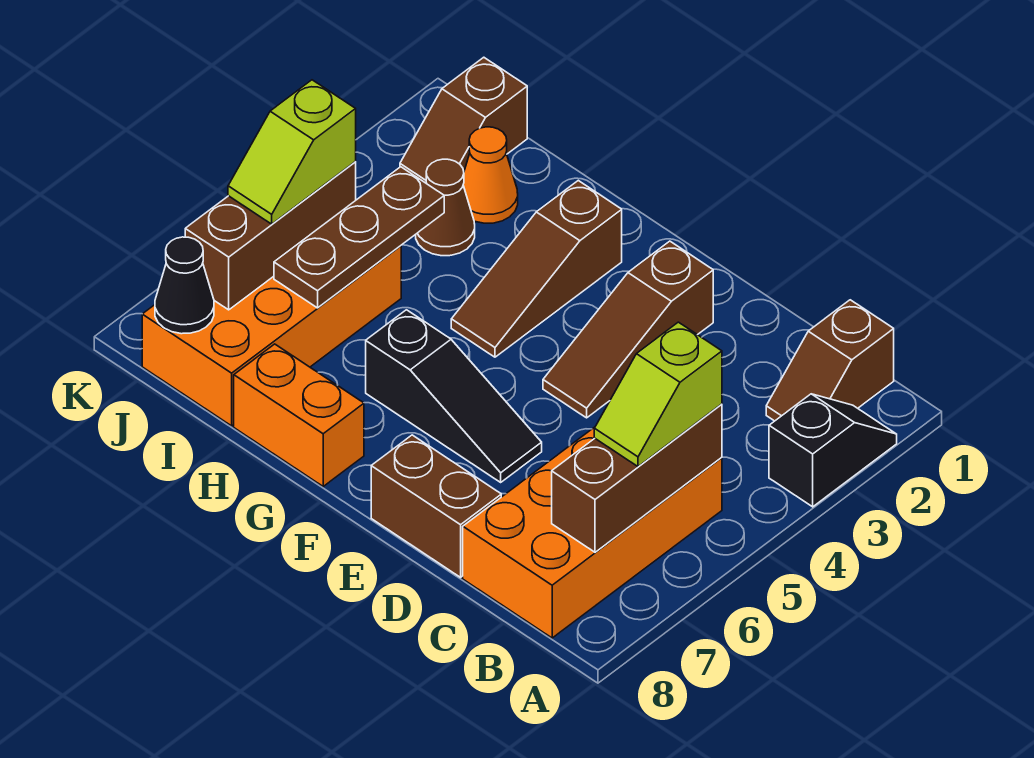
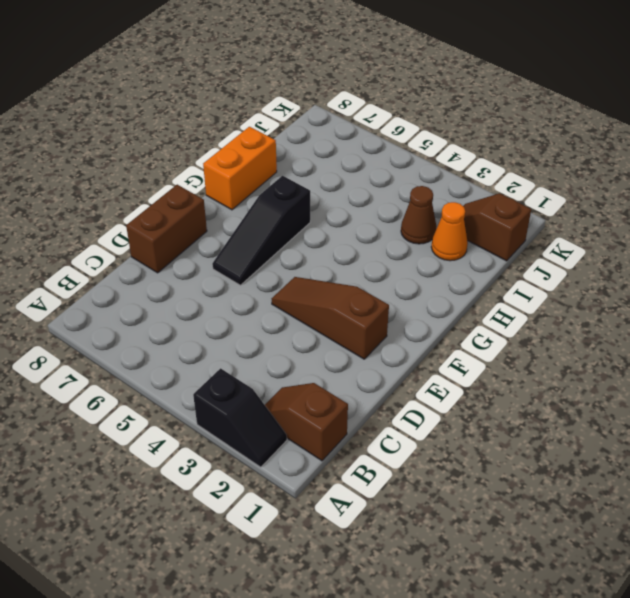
none -> orange brick B5:C8 level 1
none -> brown slope G2:G4 level 1 top 2
none -> orange brick I5:J8 level 1

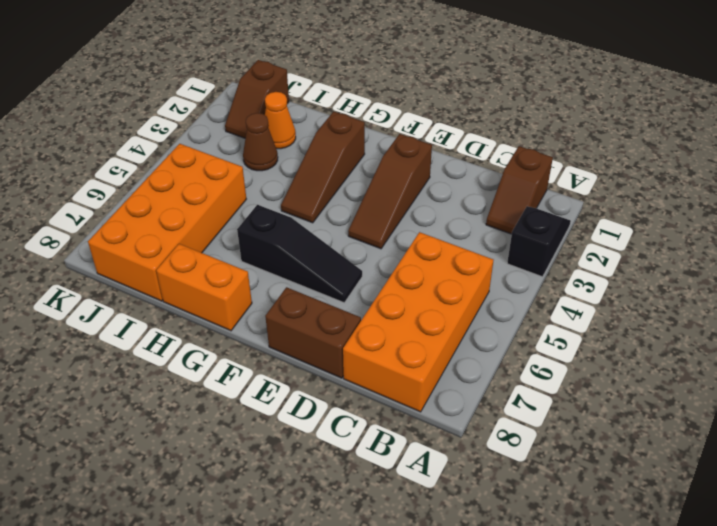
none -> brown brick B5:B7 level 2
none -> brown plate I4:I6 level 2
none -> brown brick J5:J7 level 2

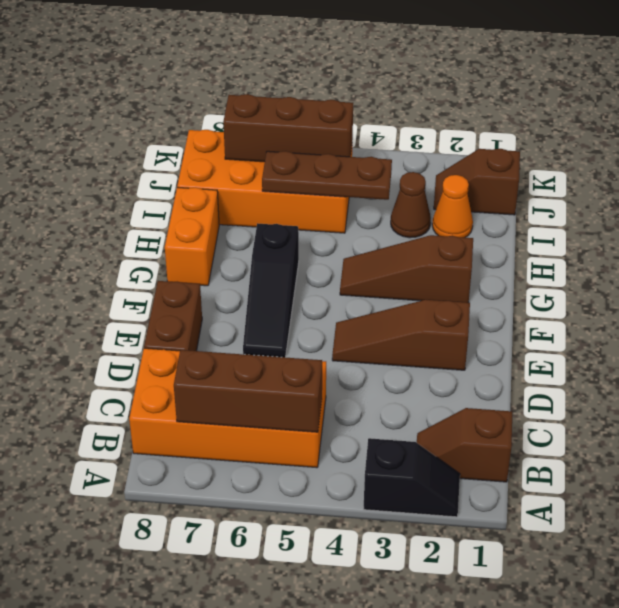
none -> black cone J8 level 2
none -> lime slope B5:B6 level 3 top 5
none -> lime slope J5:J6 level 3 top 5

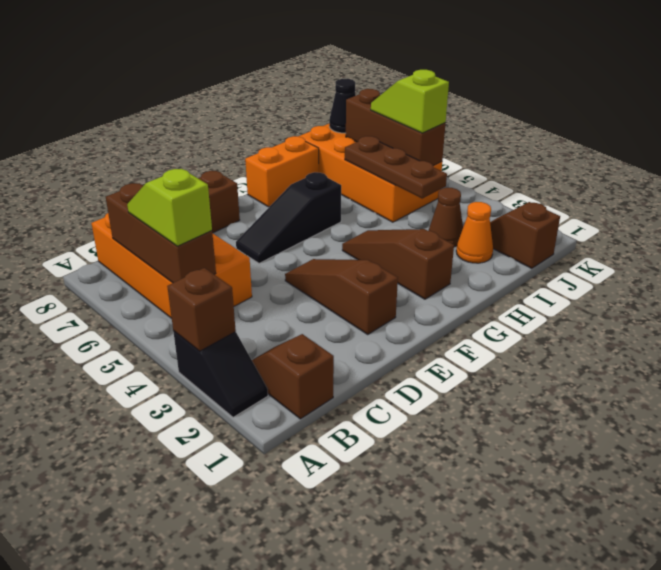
brown brick A3 level 2 -> none

